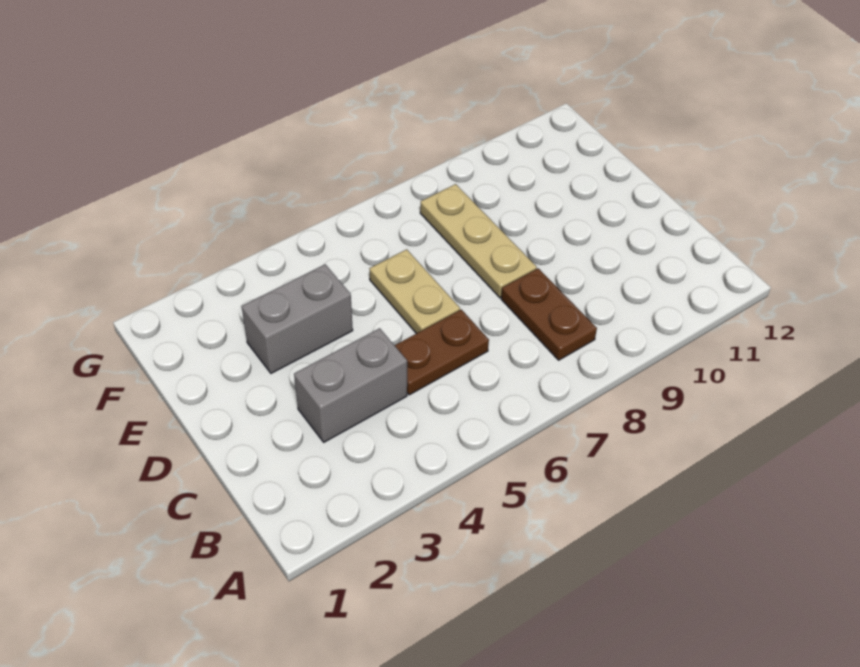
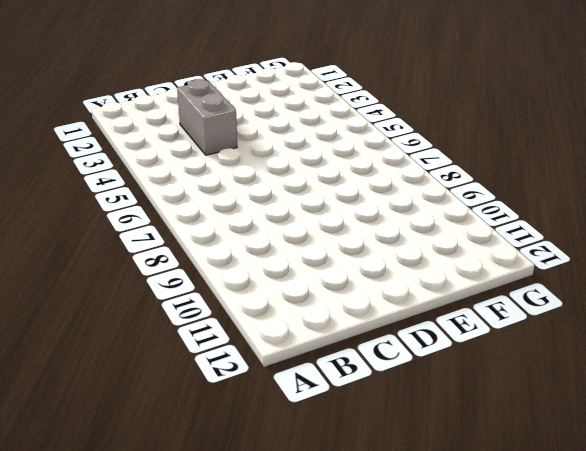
none -> brown plate B8:C8 level 1
none -> brown plate C5:C6 level 1

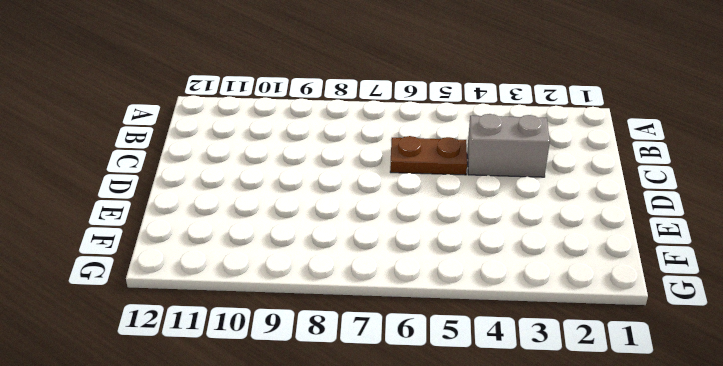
none -> brown plate B8:C8 level 1
none -> tan plate D6:E6 level 1

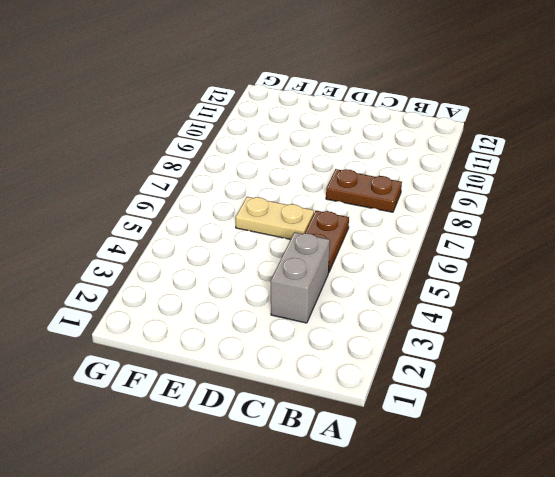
none -> tan plate D8:F8 level 1
none -> grey brick E3:E4 level 1

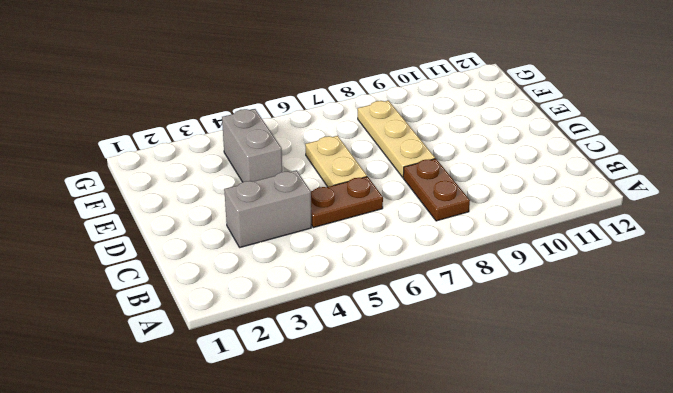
grey brick E4:F4 level 1 -> grey brick E3:E4 level 1

